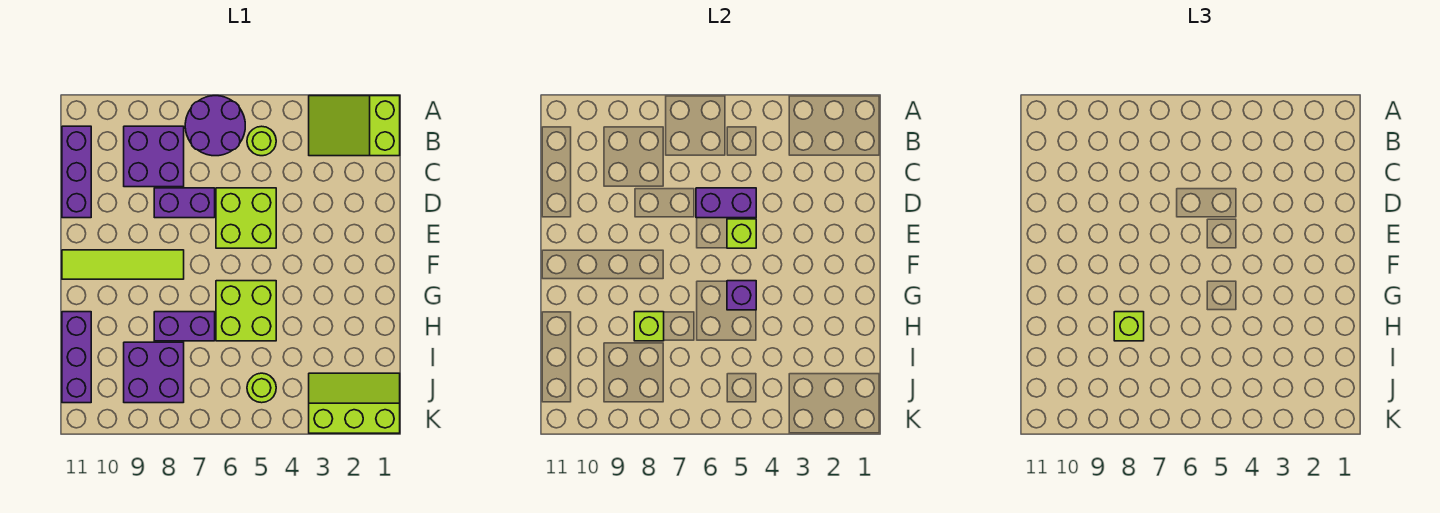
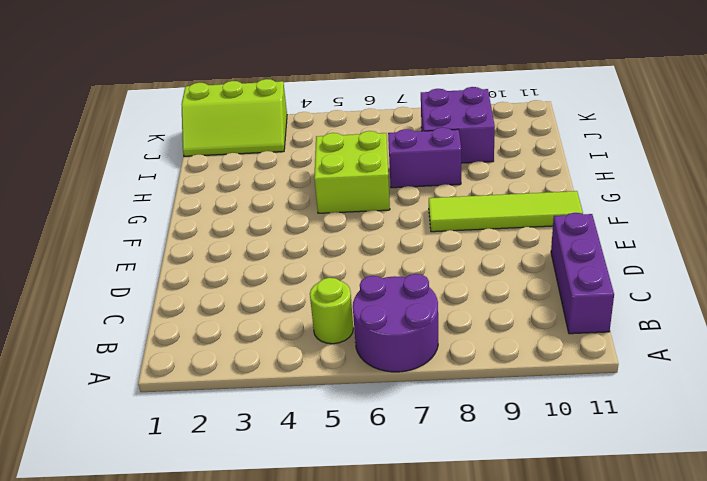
none -> lime slope A1:B3 level 1 top 1
none -> purple brick B8:C9 level 1
none -> lime brick D5:E6 level 1

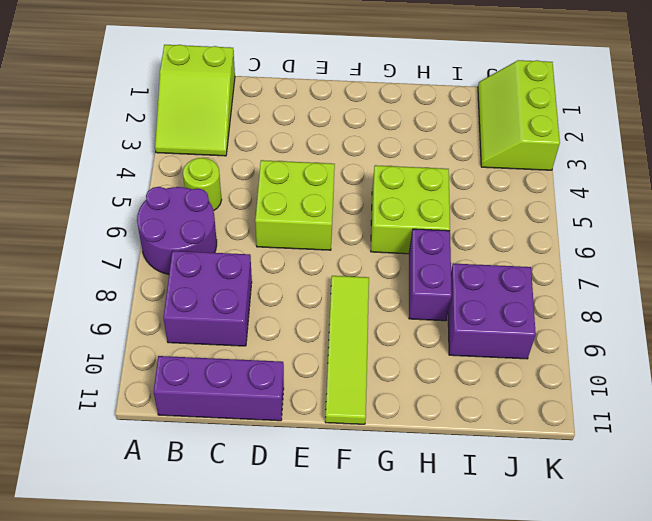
none -> purple brick D7:D8 level 1
none -> purple brick H11:J11 level 1
none -> lime round brick J5 level 1

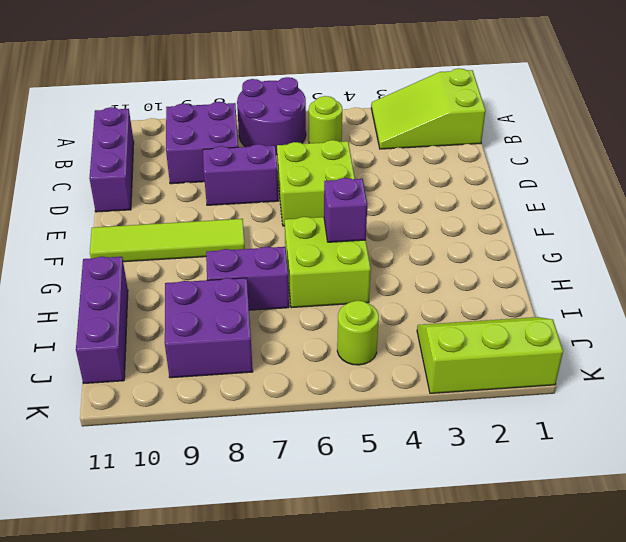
none -> purple brick D5:D6 level 2
none -> lime brick E5 level 2
none -> lime brick H8 level 2

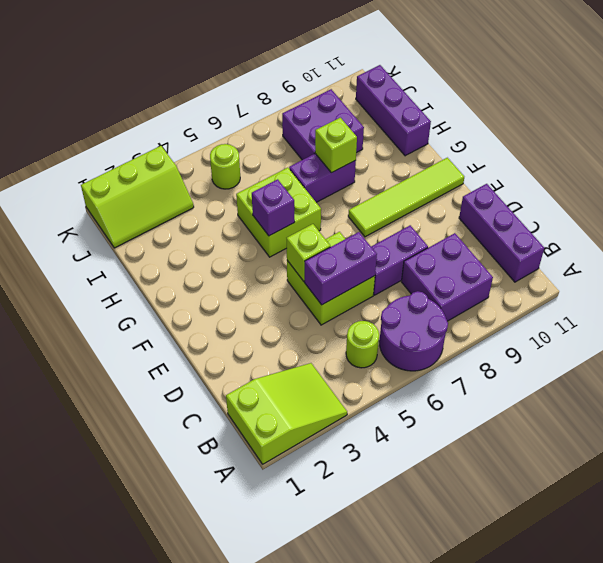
none -> lime brick H8 level 3

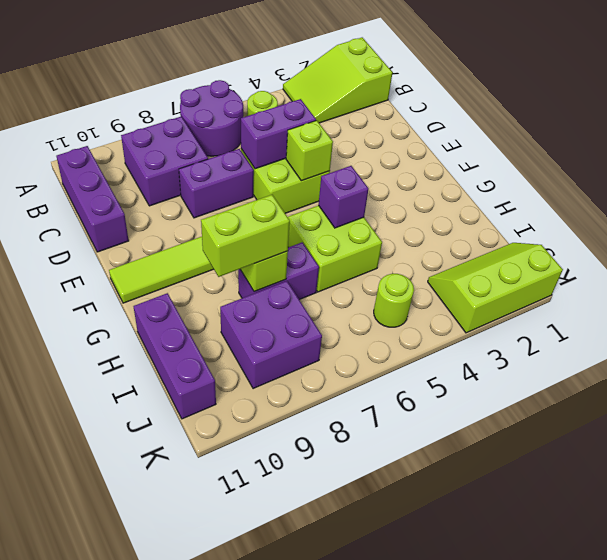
lime brick H8:H9 level 3 -> lime brick H8 level 3

